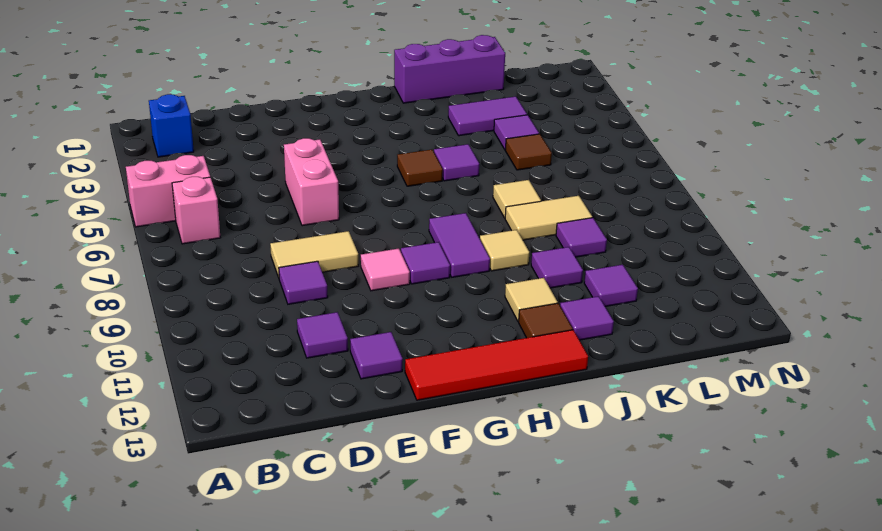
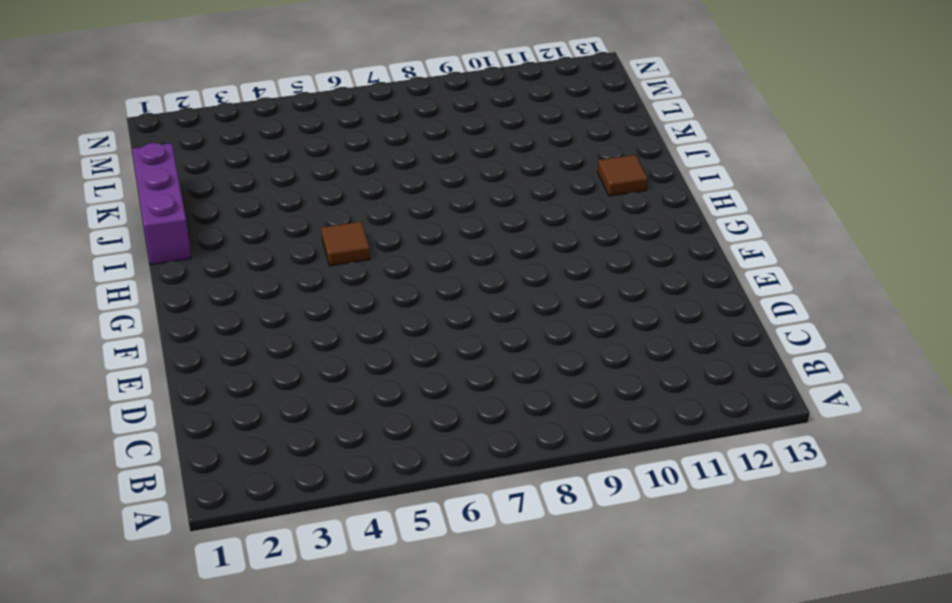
none -> pink brick A5:B5 level 1
none -> blue brick B2 level 1
none -> pink brick B6 level 1

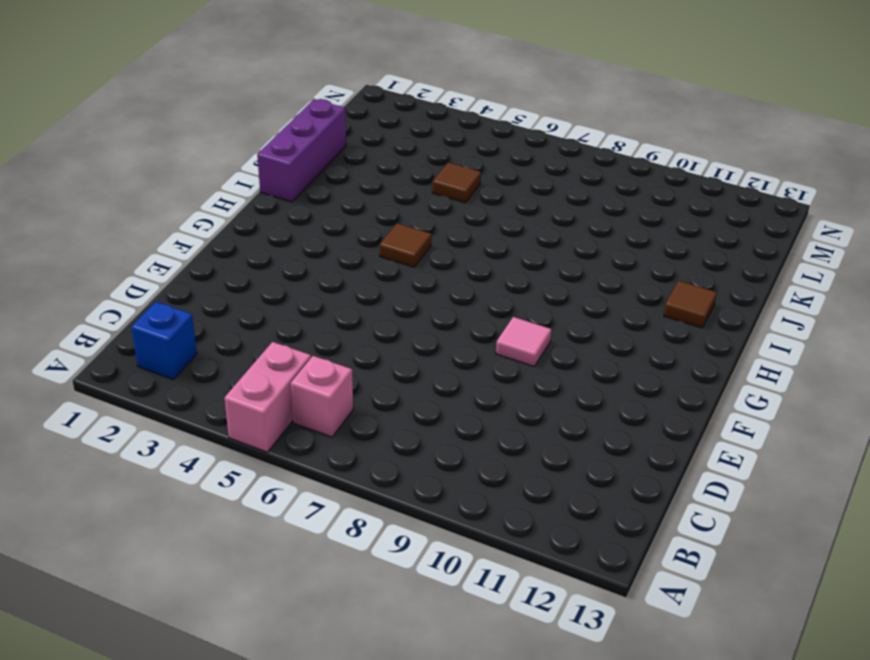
none -> tan tile D8:E8 level 1
none -> purple tile D9 level 1
none -> purple tile D11 level 1

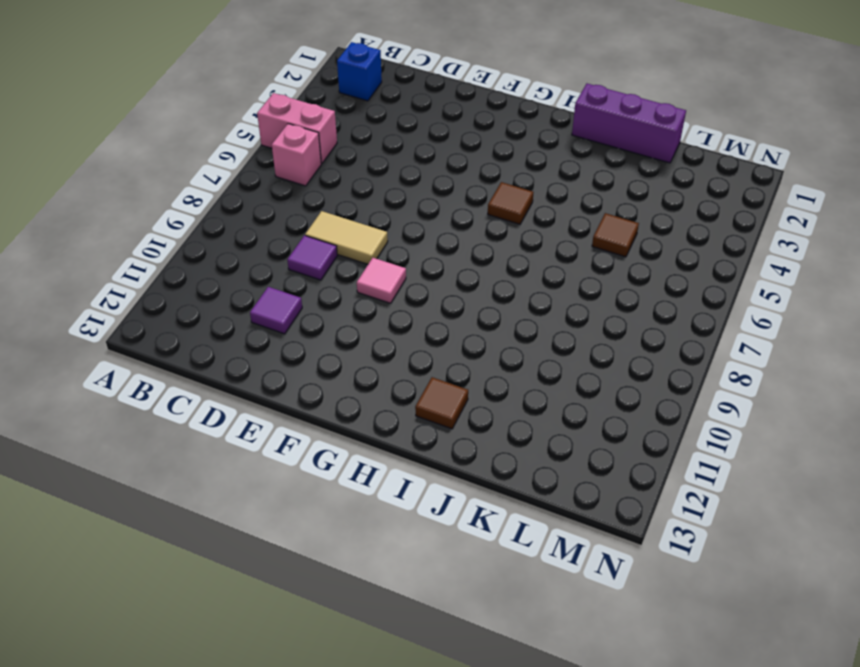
none -> pink brick E5:E6 level 1
none -> purple tile E12 level 1
none -> red tile F13:I13 level 1

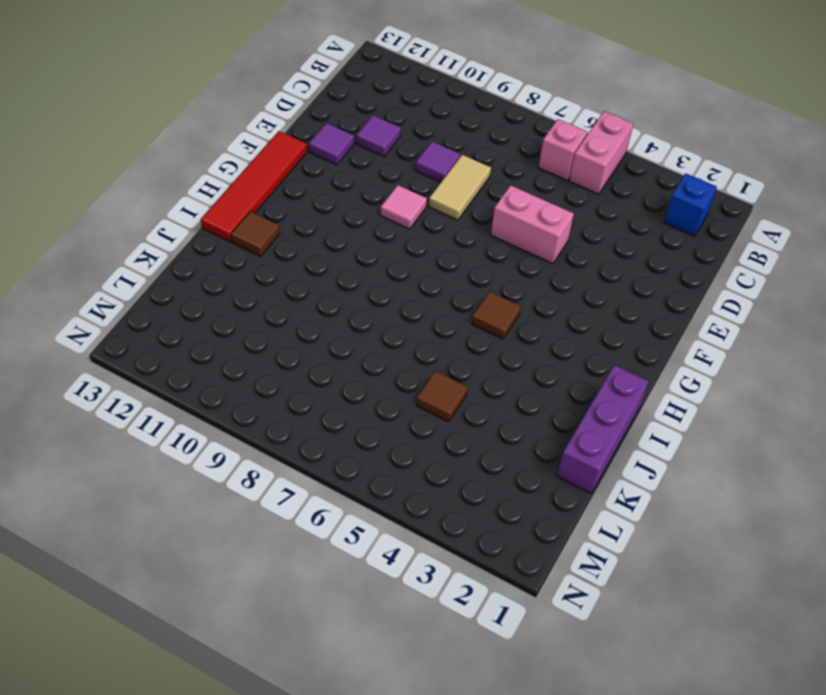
none -> purple tile G9 level 1
none -> purple tile H8:H9 level 1
none -> purple tile I5 level 1

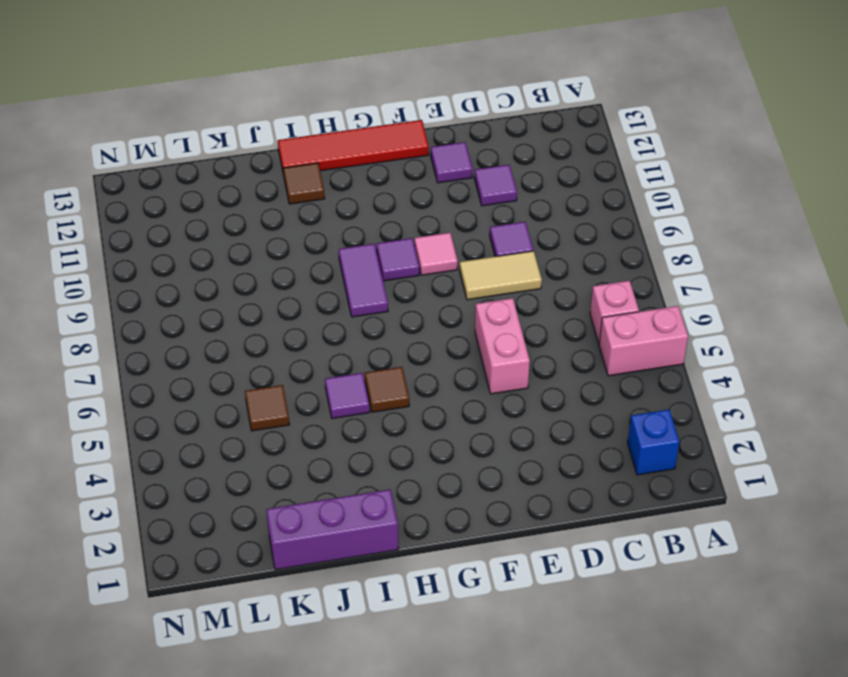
none -> tan tile I9 level 1
none -> tan tile I11 level 1
none -> purple tile J3:K3 level 1

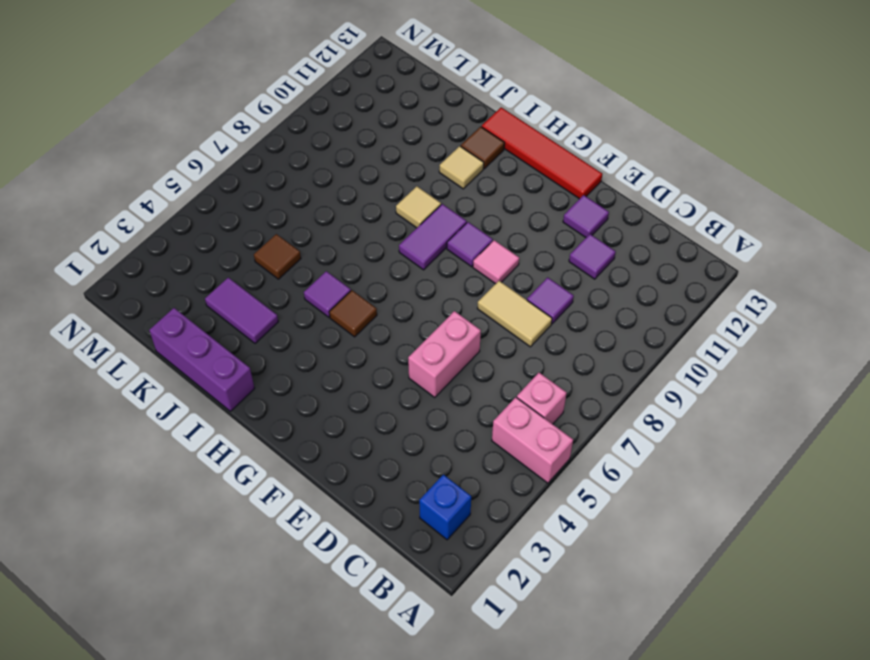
none -> tan tile J7 level 1
none -> tan tile J8:K8 level 1
none -> purple tile J10 level 1

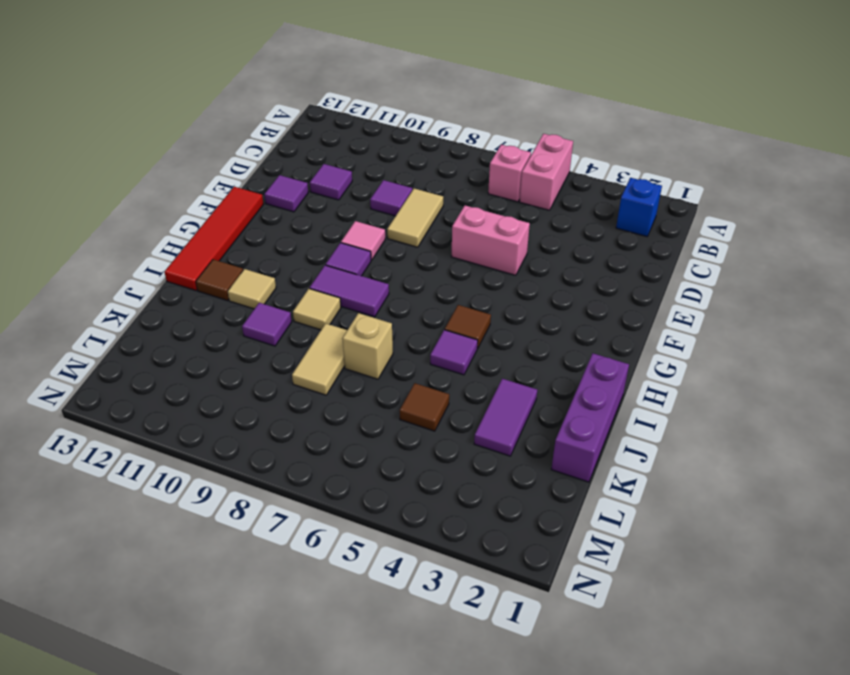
tan brick J7 level 1 -> tan tile J7 level 1
none -> purple tile J12 level 1
none -> purple tile K4 level 1
none -> purple tile K9 level 1

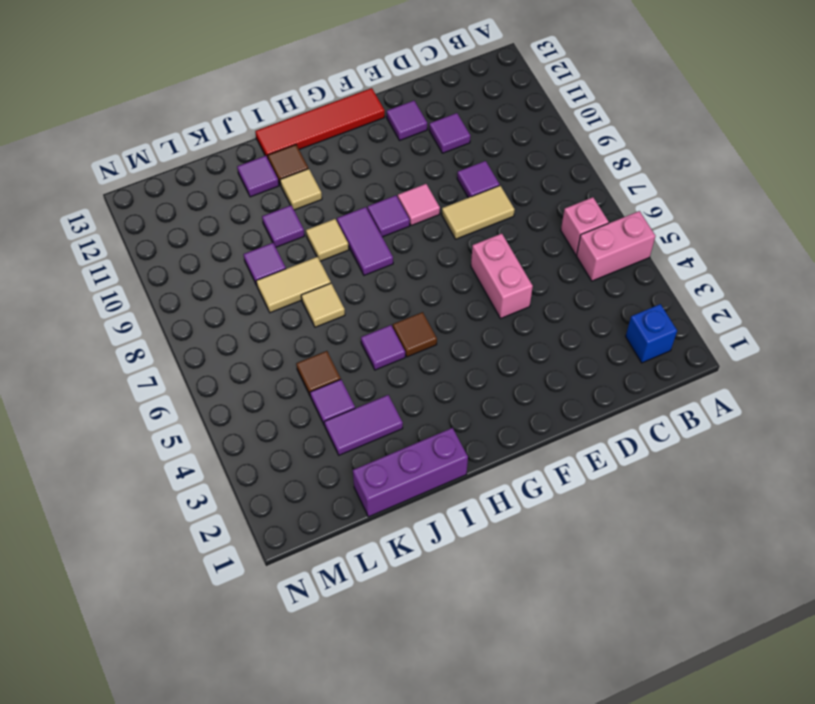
none -> purple tile K11 level 1

